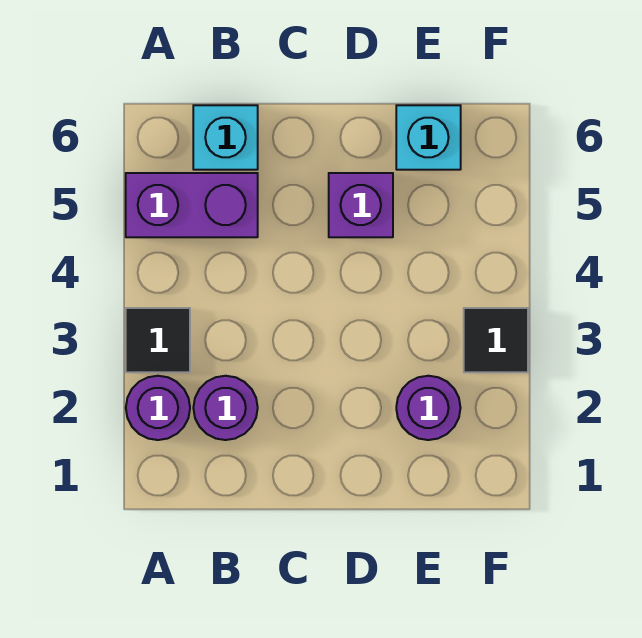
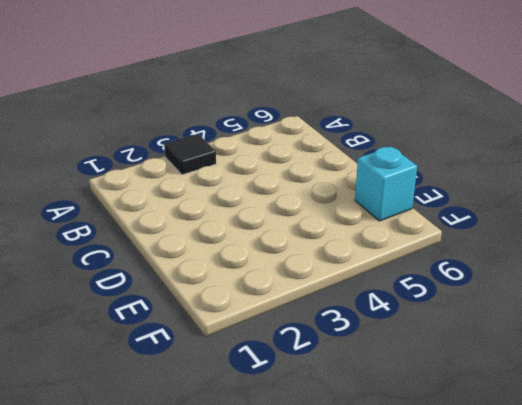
none -> purple round brick A2 level 1
none -> purple brick A5:B5 level 1

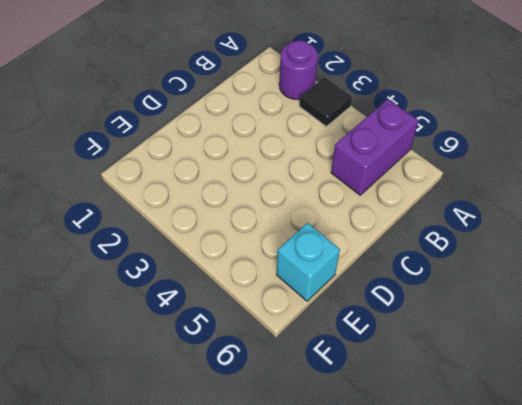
none -> purple round brick B2 level 1
none -> cyan brick B6 level 1

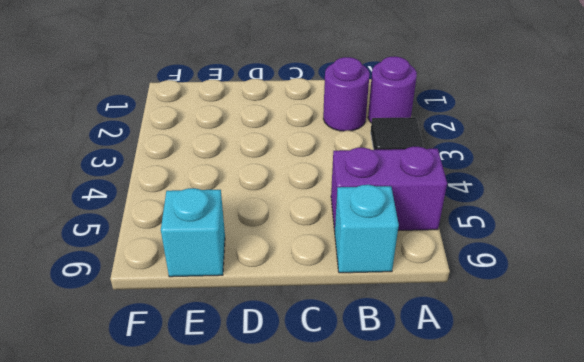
none -> purple brick D5 level 1
none -> purple round brick E2 level 1

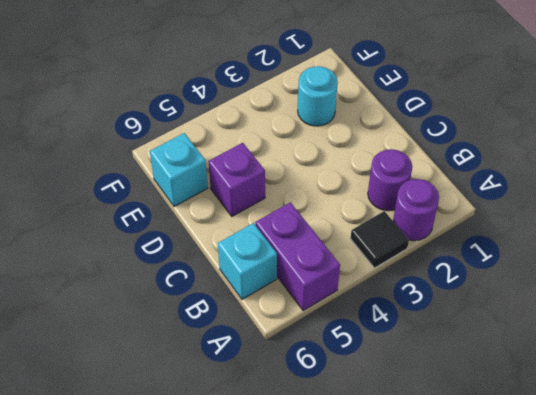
cyan round brick E2 level 1 -> purple round brick E2 level 1
none -> black tile F3 level 1

